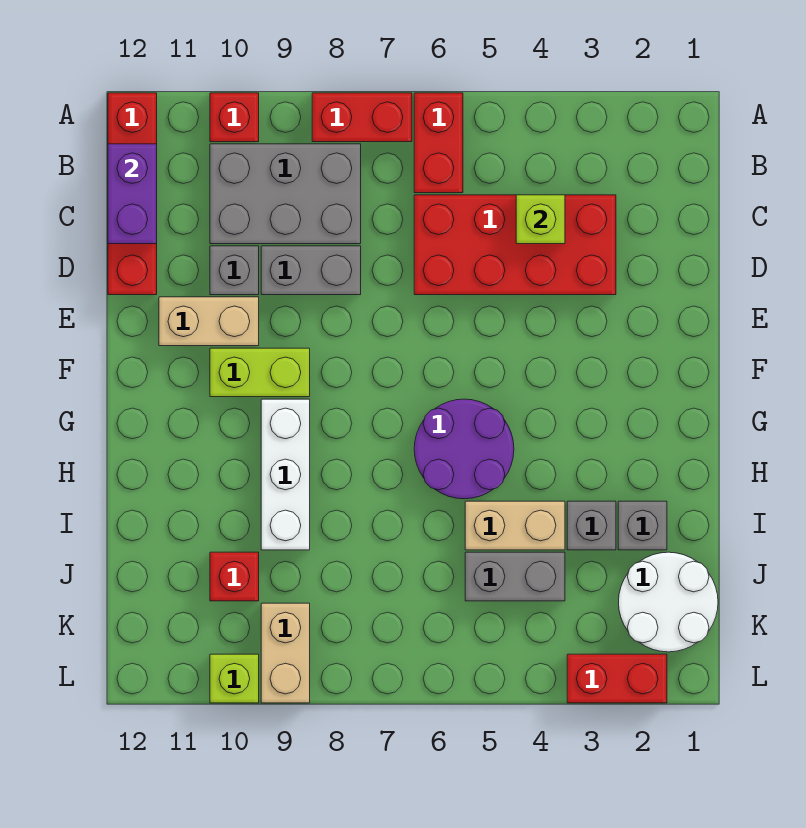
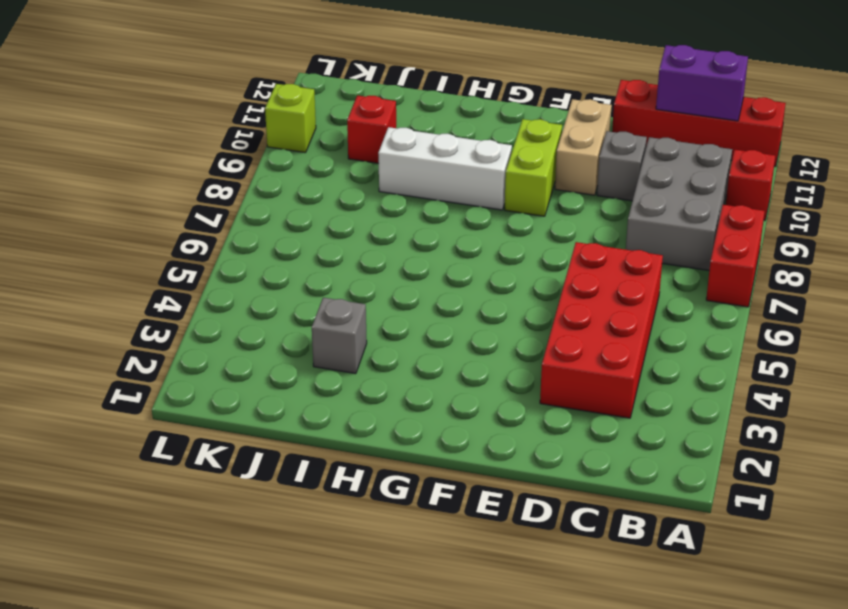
none -> red brick A6:B6 level 1
none -> grey brick D8:D9 level 1
none -> purple round brick G5:H6 level 1

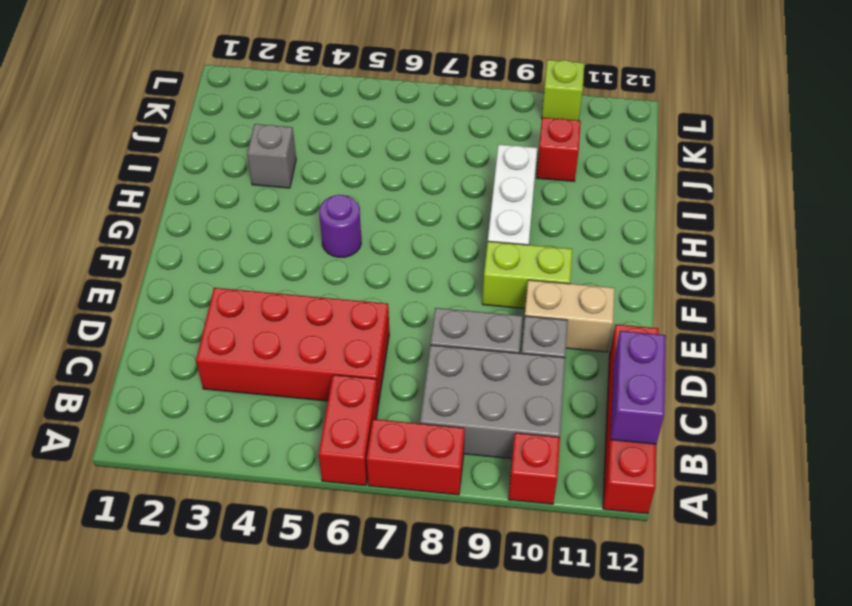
purple round brick G5 level 1 -> purple round brick G5:H6 level 1
none -> grey brick I2 level 1
none -> tan brick I4:I5 level 1
none -> white round brick J1:K2 level 1

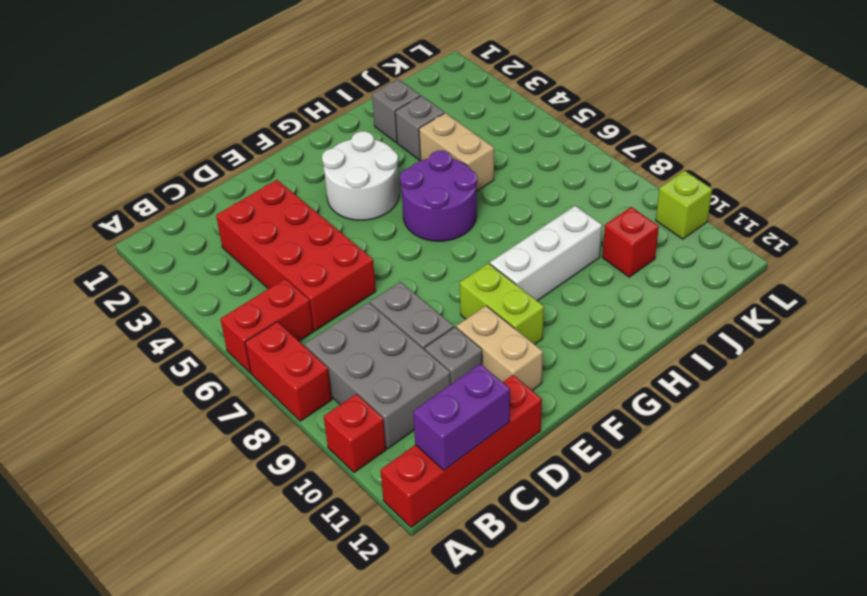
white round brick F3:G4 level 1 -> white round brick J1:K2 level 1
none -> grey brick J4:J5 level 1
none -> tan brick K9:L9 level 1
none -> red brick L2:L3 level 1

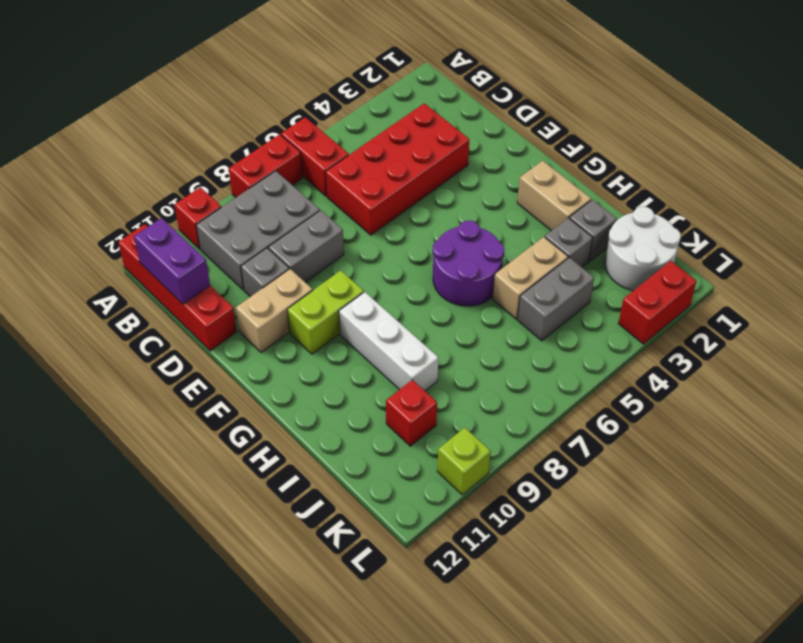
tan brick G2:H2 level 1 -> tan brick K9:L9 level 1
none -> lime brick C4 level 2

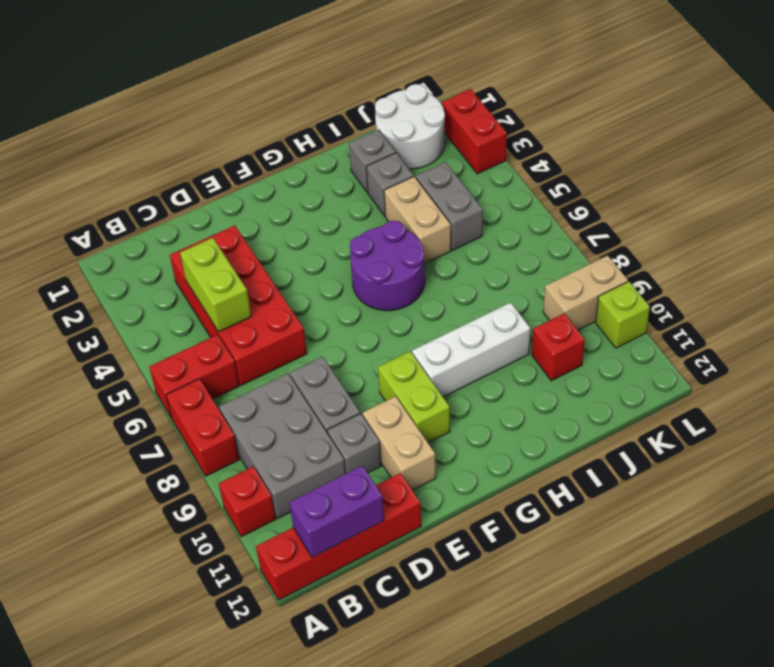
lime brick C4:C5 level 2 -> lime brick C4 level 2

